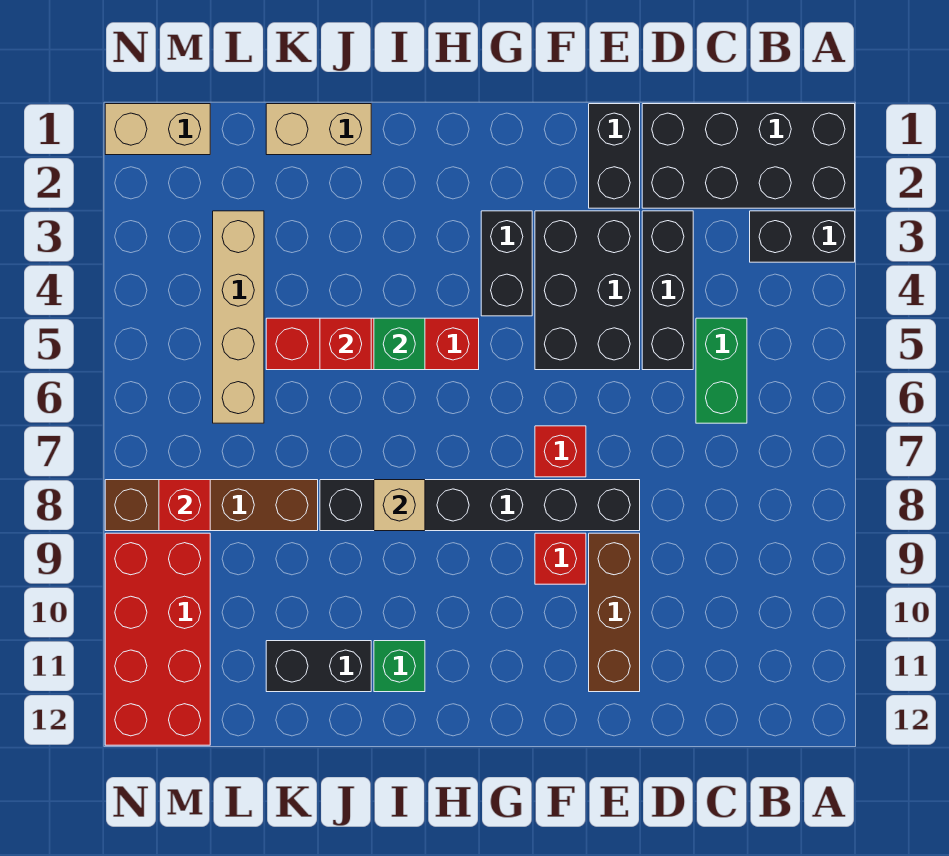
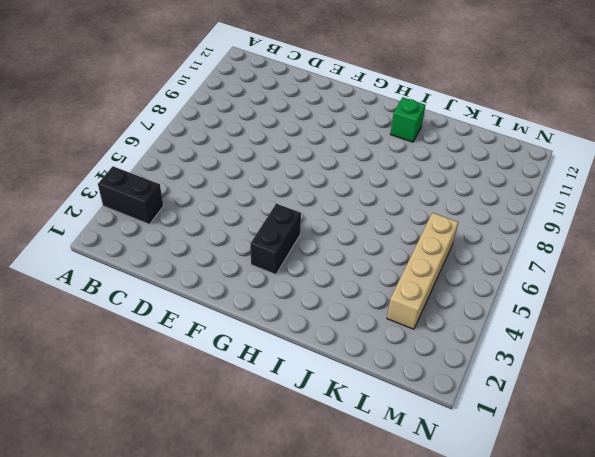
none -> black brick A1:D2 level 1
none -> green brick C5:C6 level 1
none -> black brick D3:D5 level 1

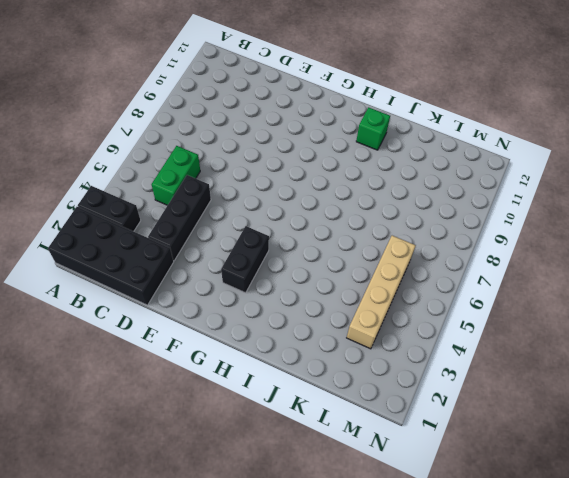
none -> black brick E1:E2 level 1
none -> black brick E3:F5 level 1
none -> black brick E8:J8 level 1

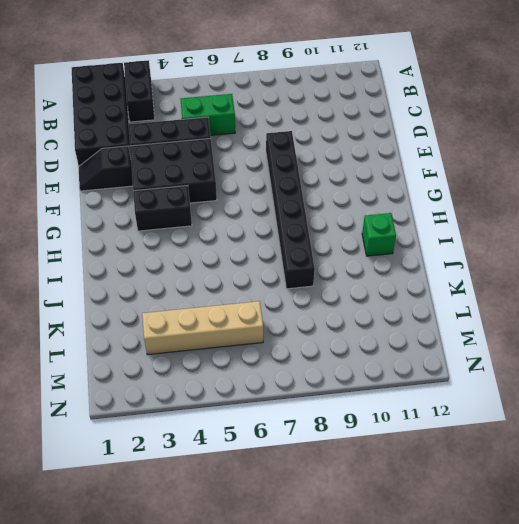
black slope E1:E2 level 1 top 2 -> black brick E1:E2 level 1
none -> brown brick E9:E11 level 1
none -> red brick F7 level 1
none -> red brick F9 level 1

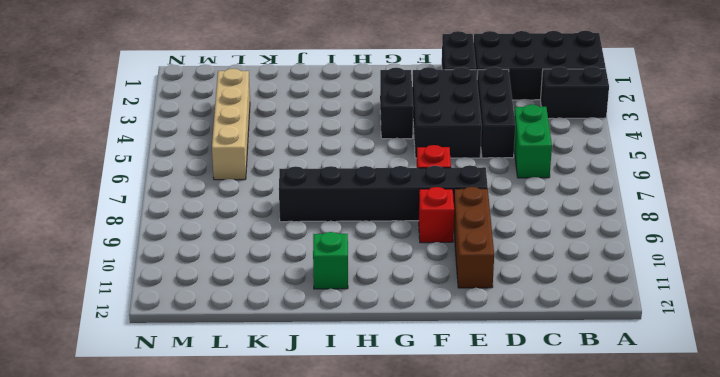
none -> red brick H5:K5 level 1
none -> tan brick J1:K1 level 1
none -> black brick J11:K11 level 1

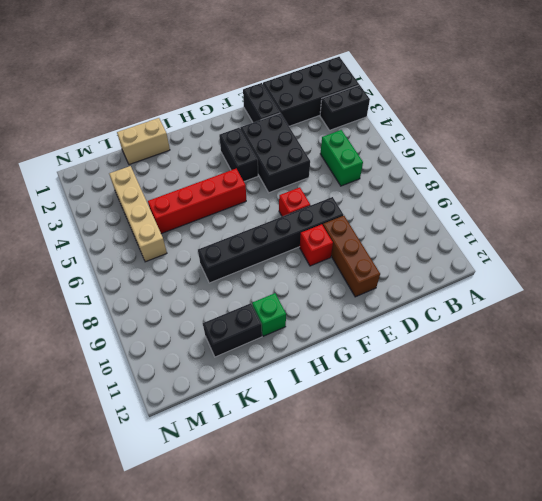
none -> black brick D3:D5 level 1
none -> brown brick K8:N8 level 1
none -> tan brick M1:N1 level 1

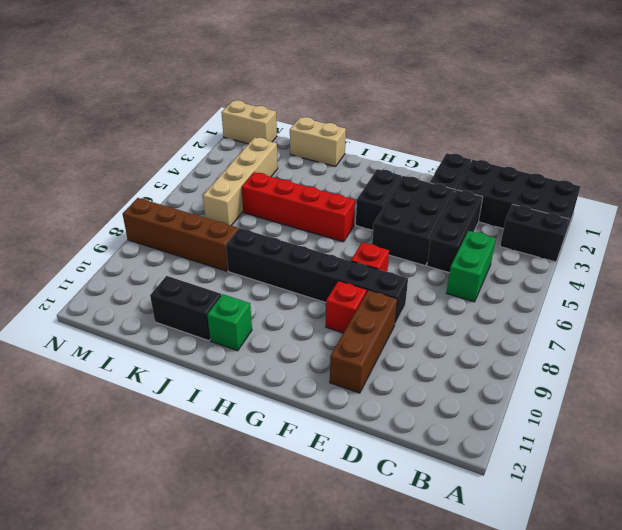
none -> red brick M9:N12 level 1
none -> green brick I5 level 2
none -> tan brick I8 level 2

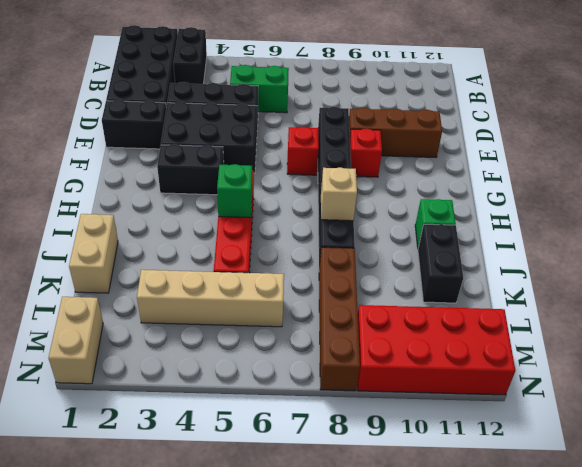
none -> red brick J5 level 2
none -> red brick M8 level 2

